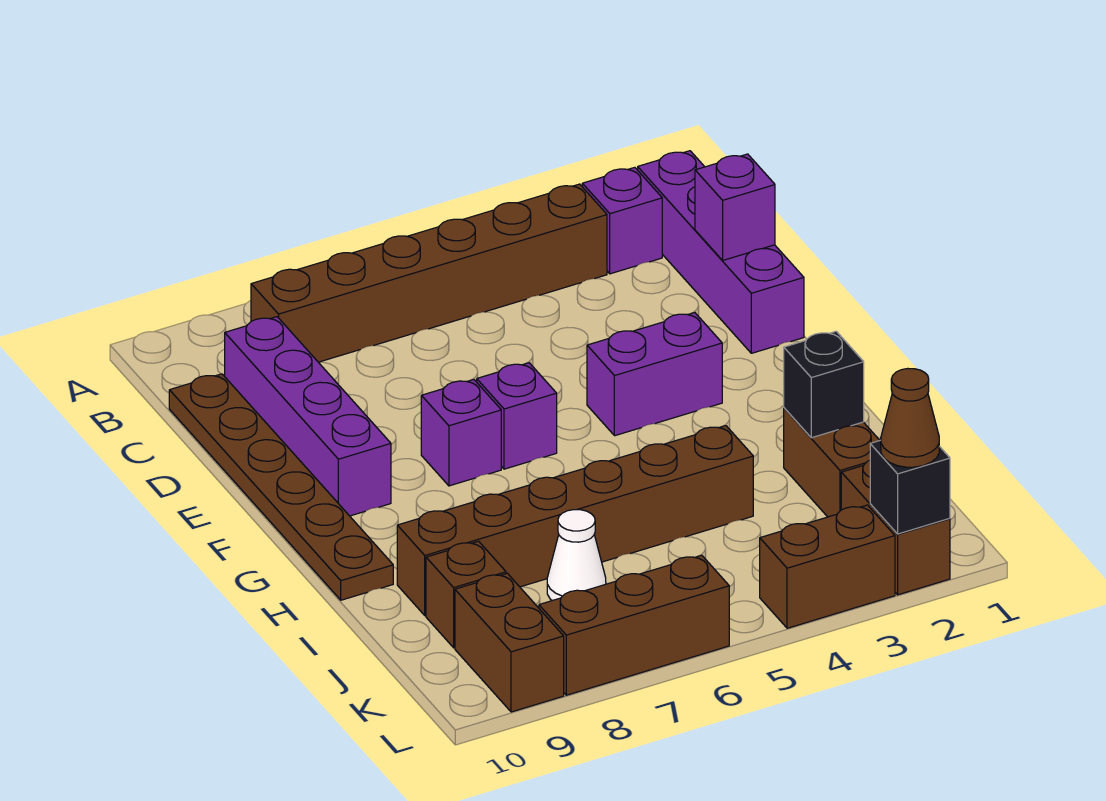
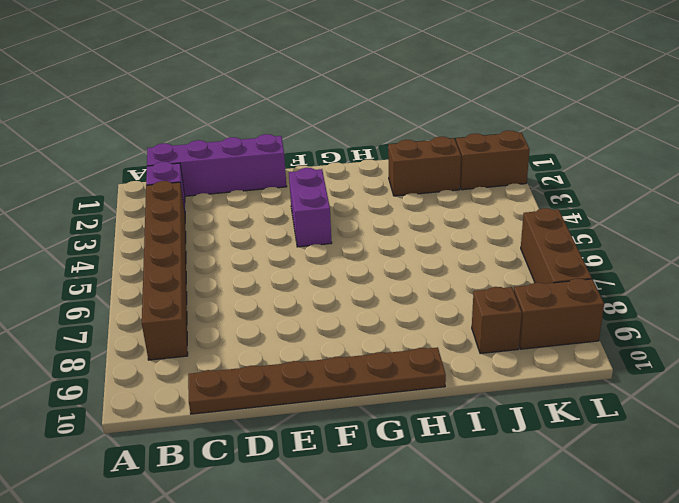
none -> purple brick C9:F9 level 1
none -> purple brick F6 level 1
none -> purple brick F7 level 1

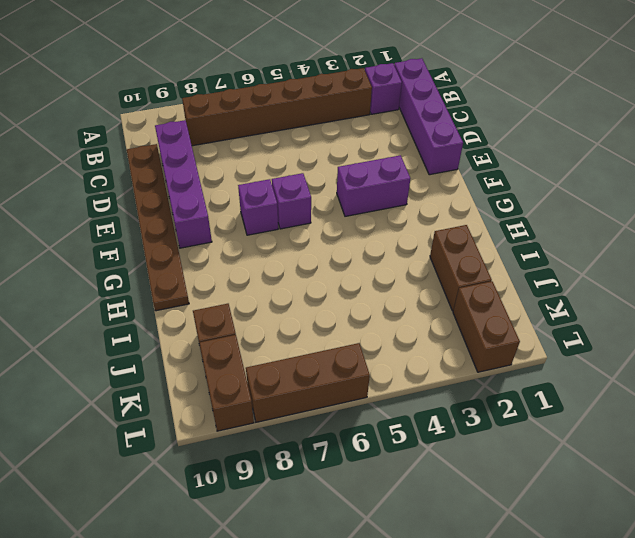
none -> brown brick I4:I9 level 1
none -> white cone J7 level 1
none -> brown brick L3:L4 level 1

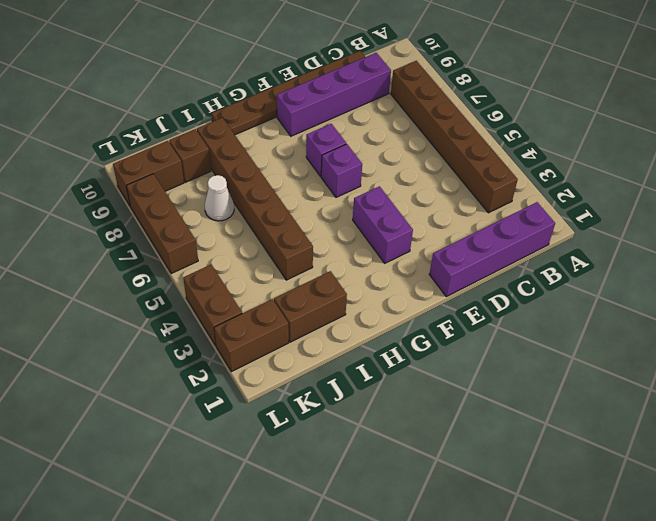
none -> purple brick B2 level 1
none -> purple brick D1 level 2
none -> black brick I2 level 2

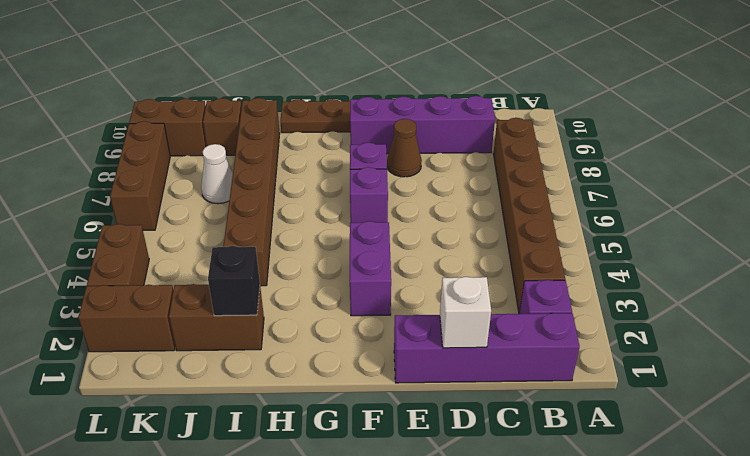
white brick D1 level 2 -> purple brick D1 level 2
brown cone E8 level 1 -> brown cone L2 level 3
none -> black brick L2 level 2

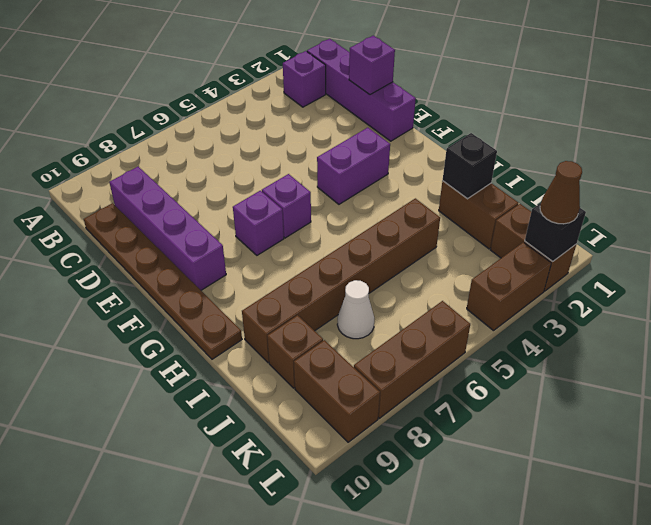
none -> brown brick B3:B8 level 1

